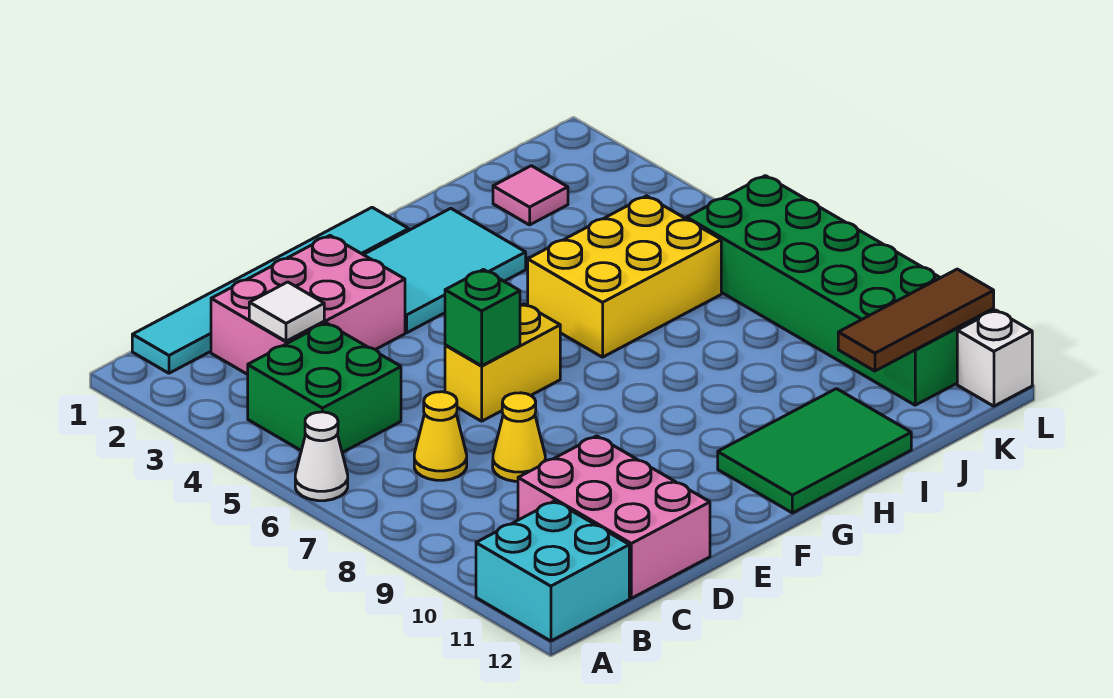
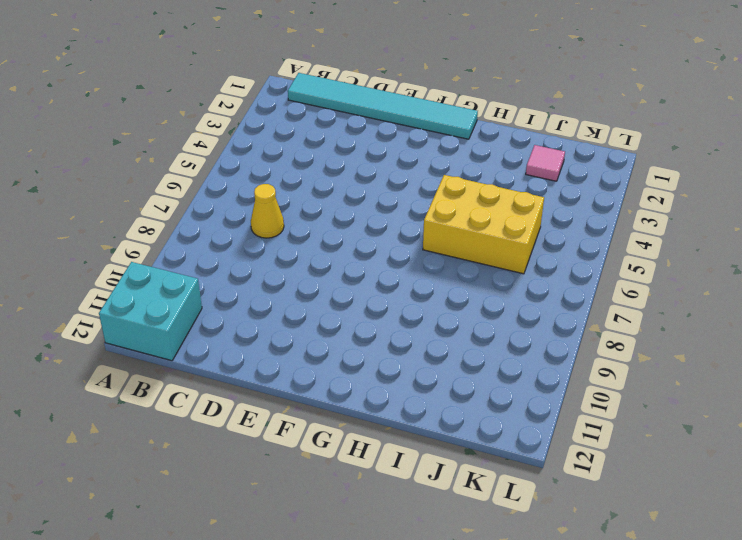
none -> white cone A6 level 1
none -> green brick B4:C5 level 1
none -> pink brick C2:E3 level 1

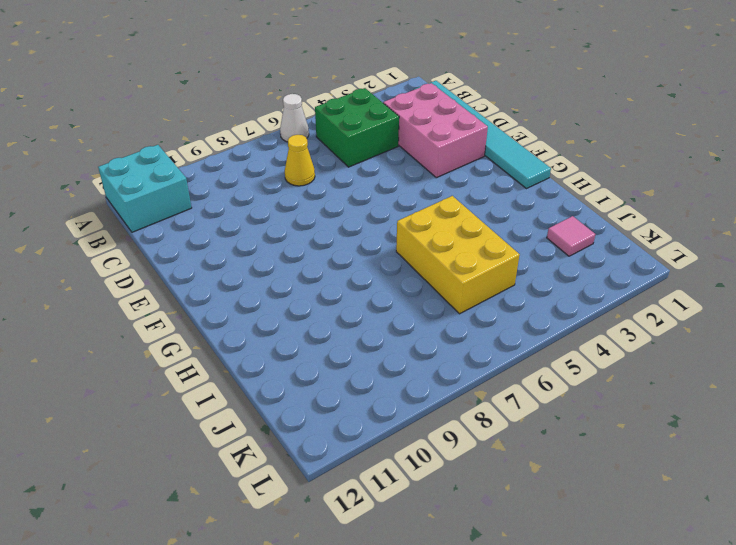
none -> pink brick C10:D12 level 1
none -> yellow cone D8 level 1
none -> yellow brick E6:F6 level 1

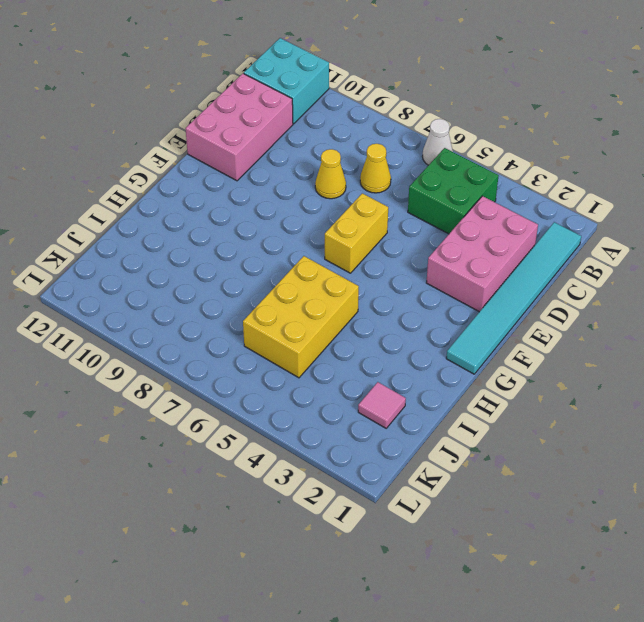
pink brick C11:E12 level 1 -> pink brick C10:D12 level 1
none -> cyan tile F2:H3 level 1
none -> green tile G11:I12 level 1
none -> green brick K6:L11 level 1

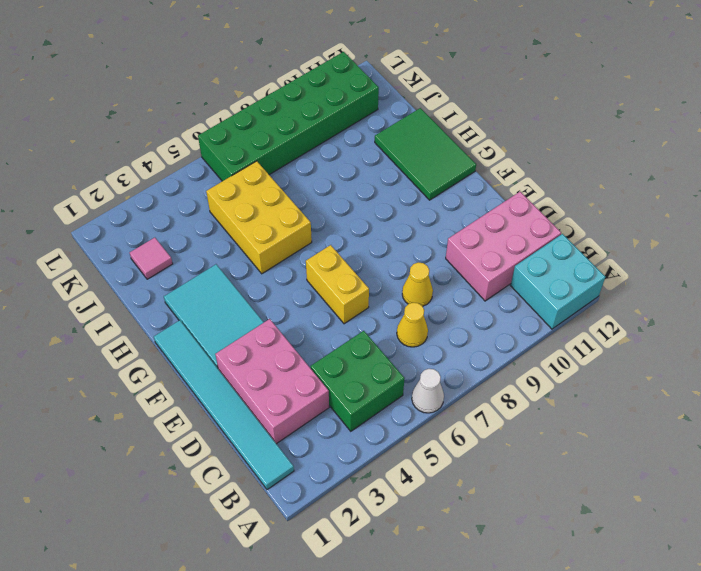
none -> white brick L12 level 1
none -> white tile C3 level 2
none -> green brick E6 level 2

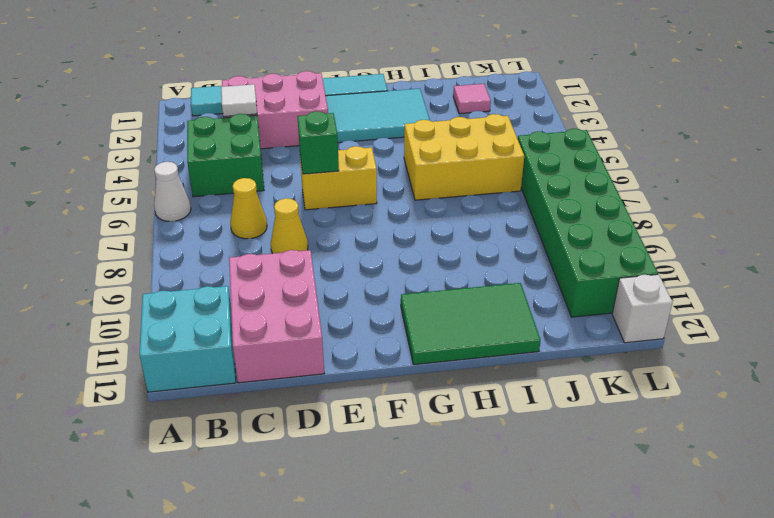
none -> brown tile J11:L11 level 2

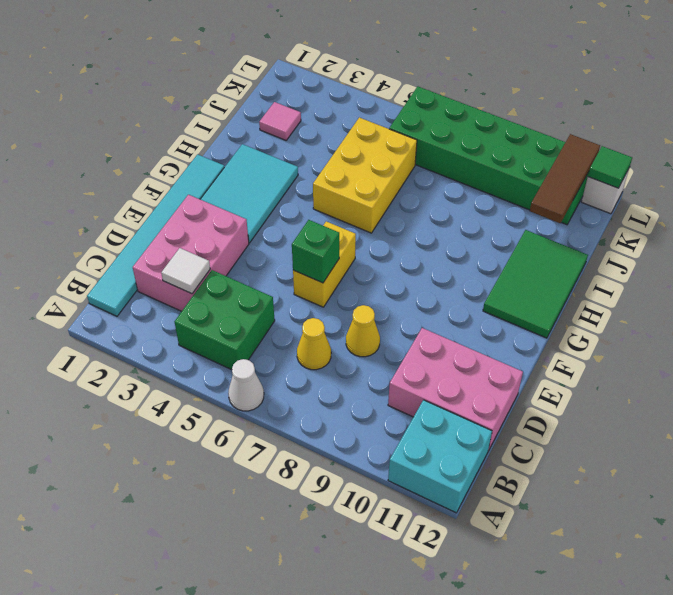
green tile L12 level 2 -> none

